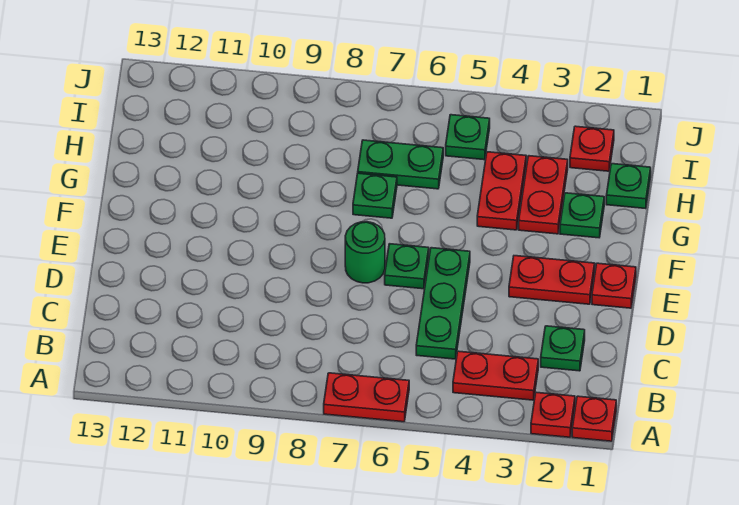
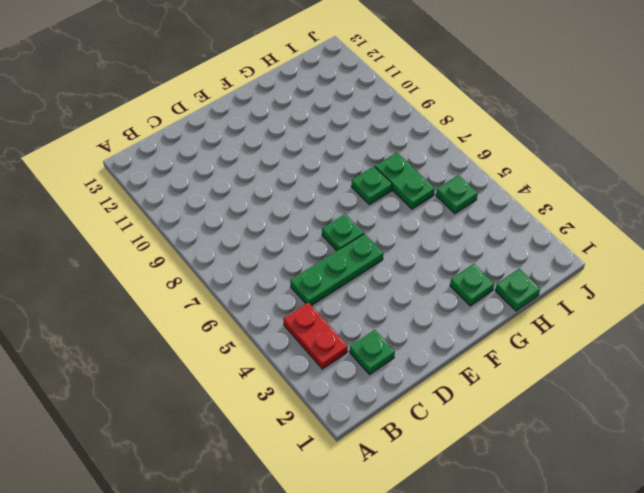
none -> red plate A1 level 1
none -> red plate A2 level 1
none -> red plate A6:A7 level 1

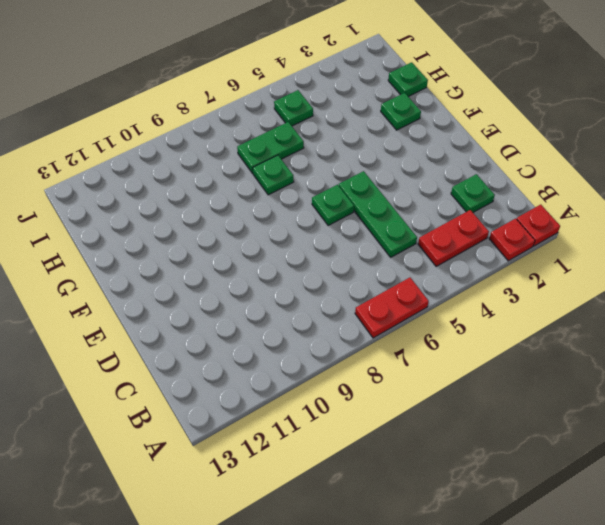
none -> red plate E1 level 1
none -> red plate E2:E3 level 1
none -> green round brick E7 level 1

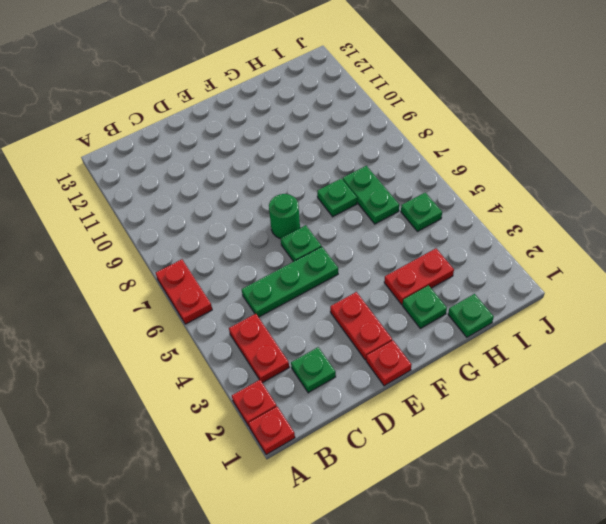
none -> red plate G4:H4 level 1
none -> red plate I2 level 1

